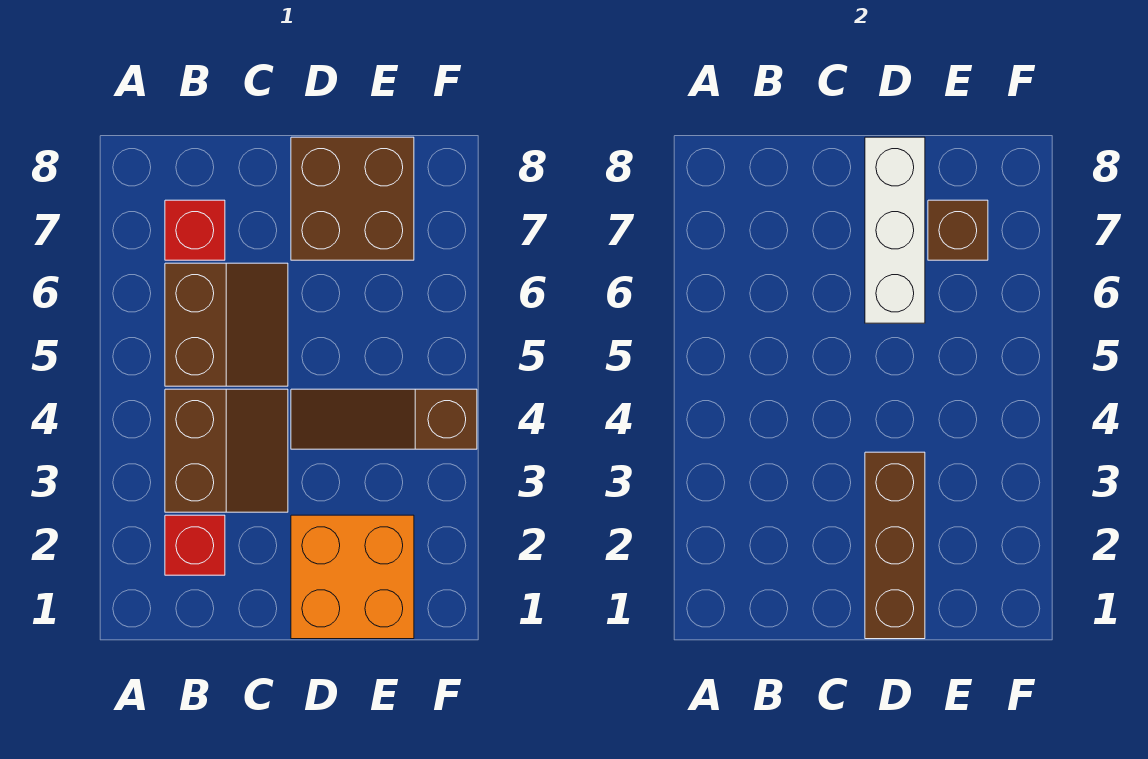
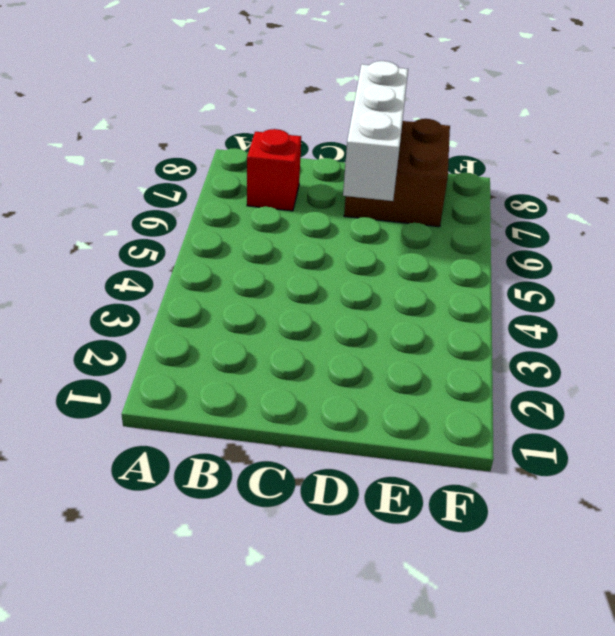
none -> red brick B2 level 1
none -> brown slope B3:C4 level 1 top B

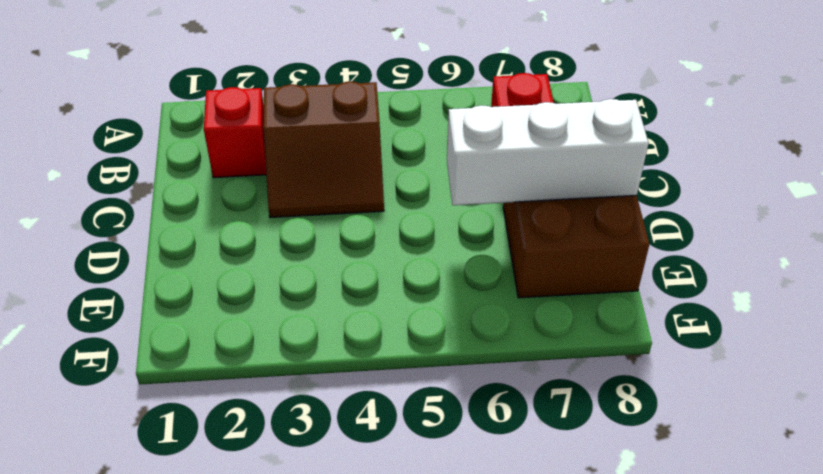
none -> brown slope B5:C6 level 1 top B
none -> orange brick D1:E2 level 1

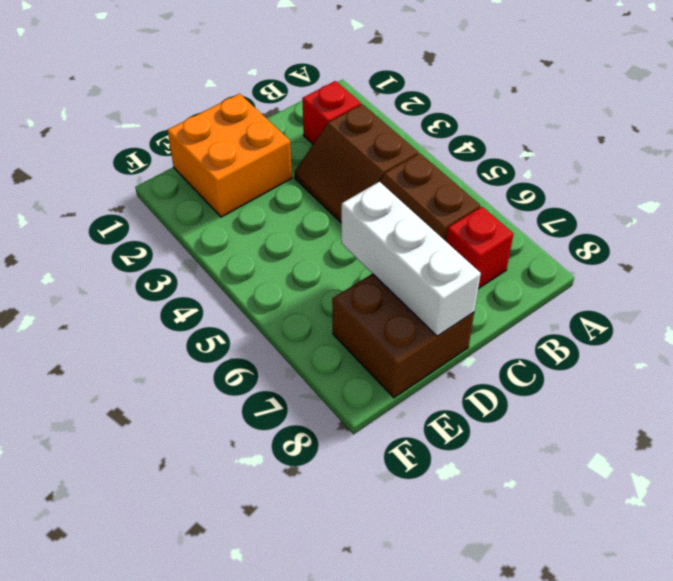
none -> brown slope D4:F4 level 1 top F
none -> brown brick D1:D3 level 2

